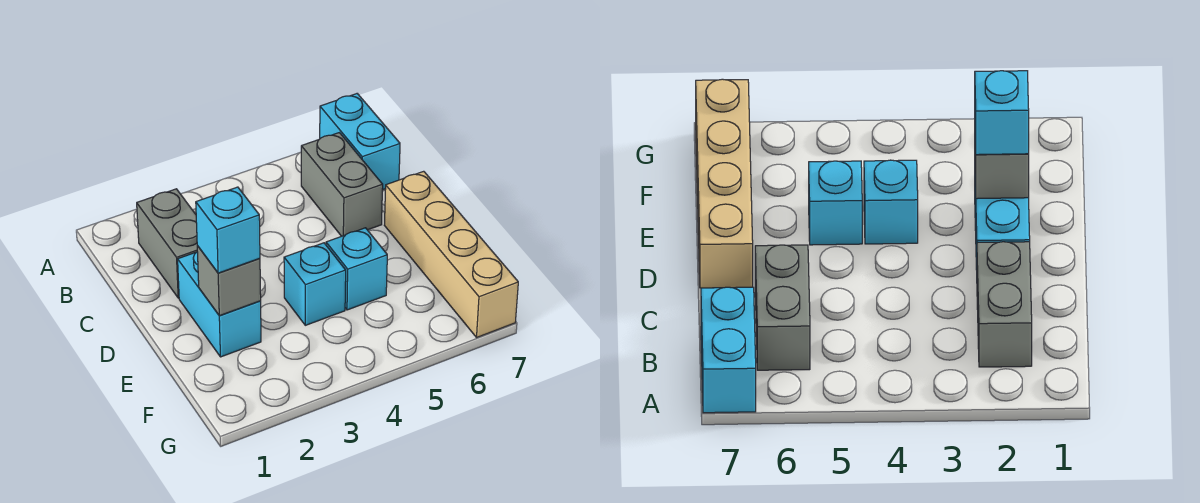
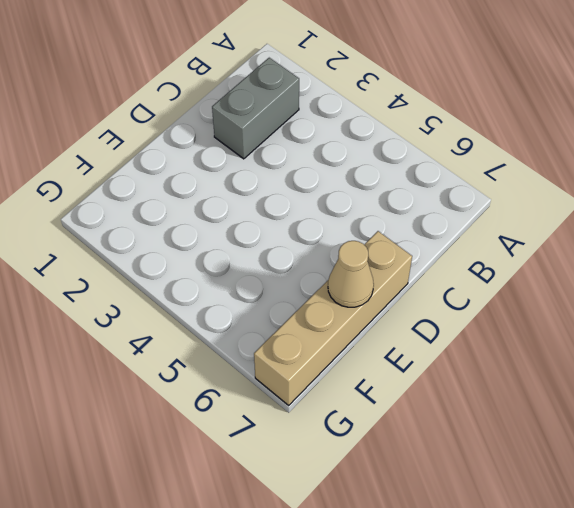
tan cone E7 level 2 -> none
none -> cyan brick A7:B7 level 1
none -> grey brick B6:C6 level 1

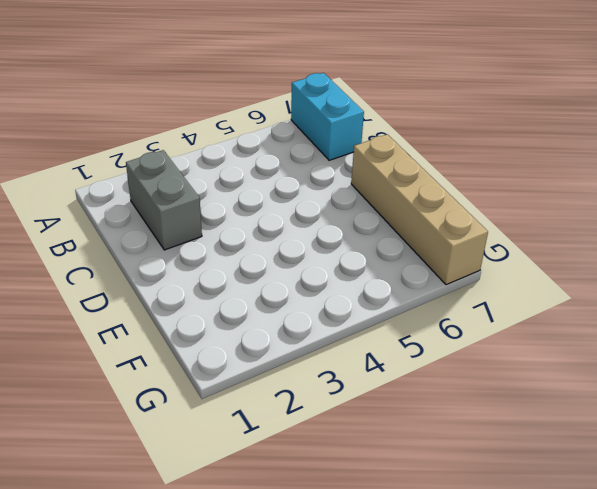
none -> grey brick B6:C6 level 1
none -> cyan brick D2:E2 level 1

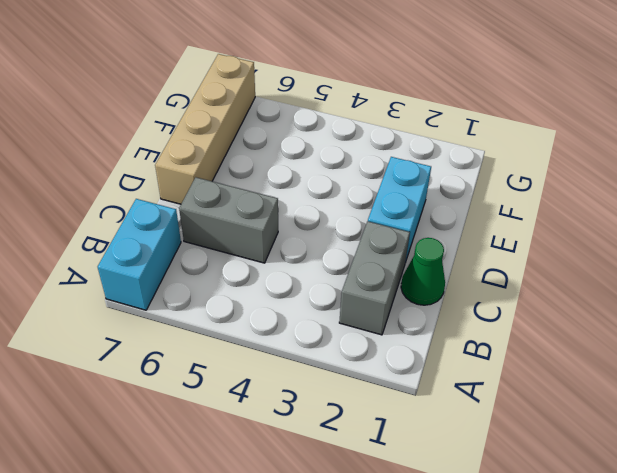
green cone C1 level 1 -> none
grey brick C5:C6 level 1 -> grey brick B6:C6 level 1
none -> cyan brick E4 level 1
none -> cyan brick E5 level 1

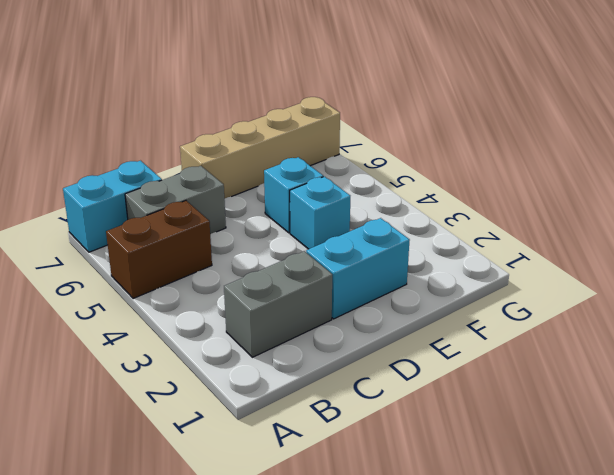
brown brick A5:B5 level 1 -> none
none -> grey brick E2 level 2
none -> cyan brick E2 level 3

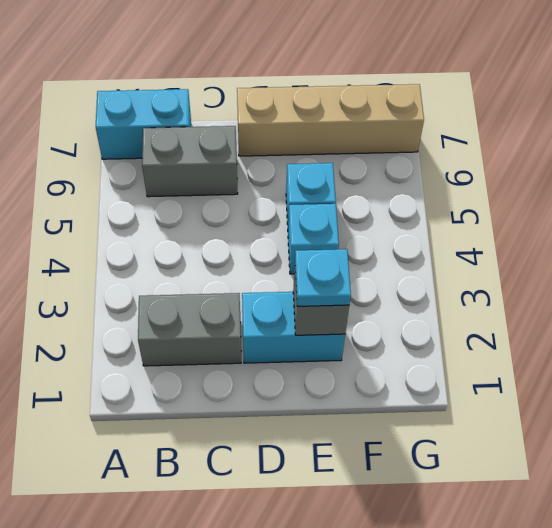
cyan plate E2 level 3 -> cyan brick E2 level 3

